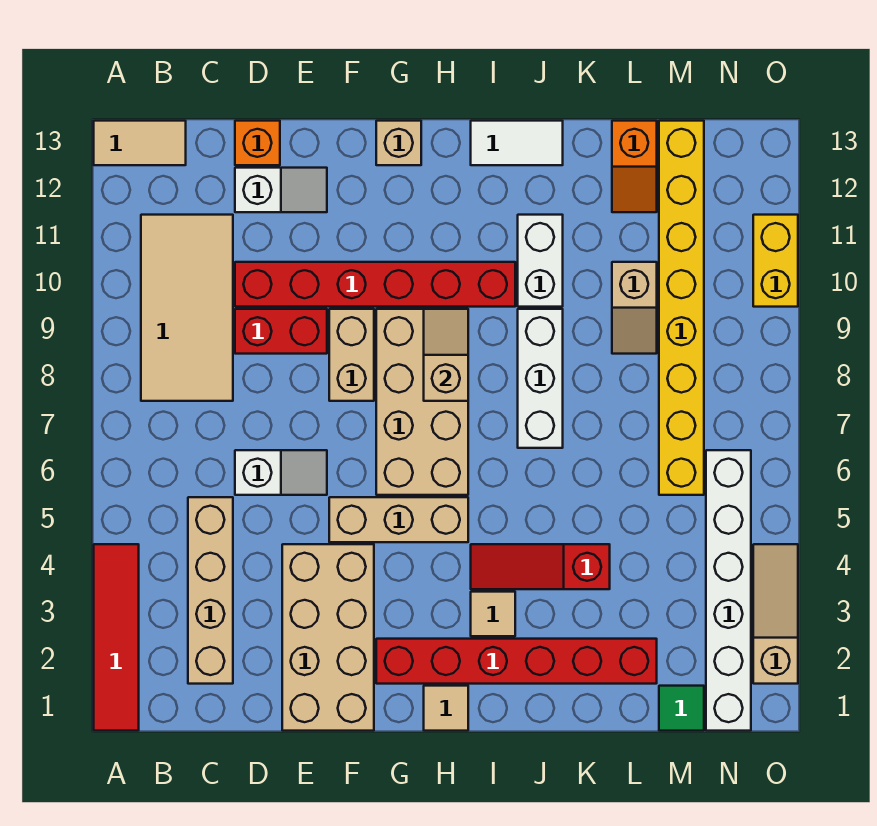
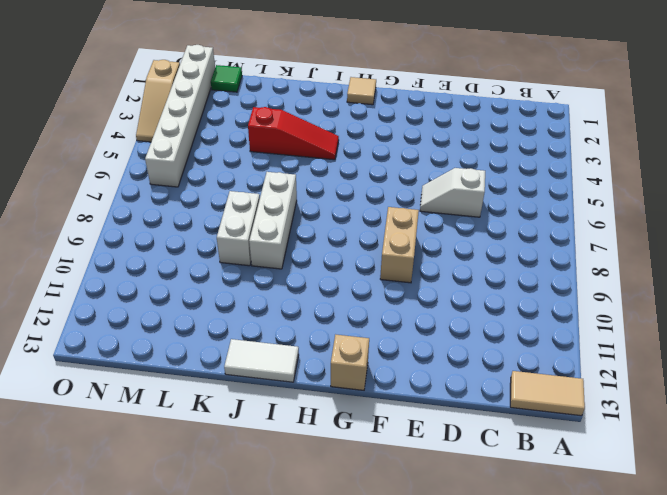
white brick K8:K9 level 1 -> white brick J10:J11 level 1
none -> red tile A1:A4 level 1
none -> tan tile B8:C11 level 1
none -> tan brick C2:C5 level 1

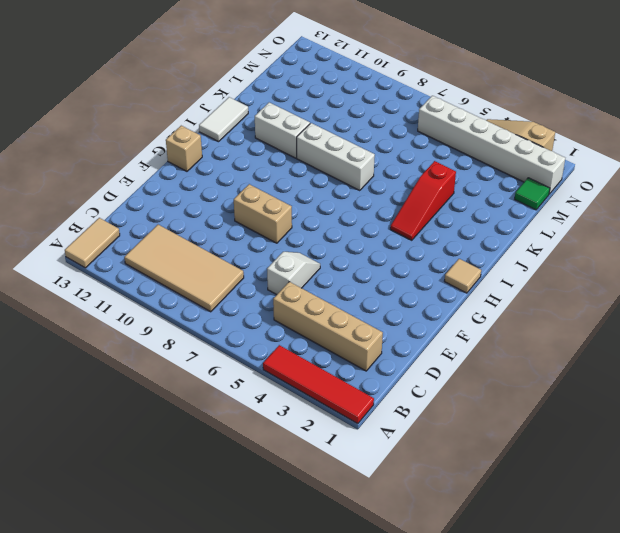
none -> red brick D9:E9 level 1
none -> red brick D10:I10 level 1
none -> white slope D12:E12 level 1 top D

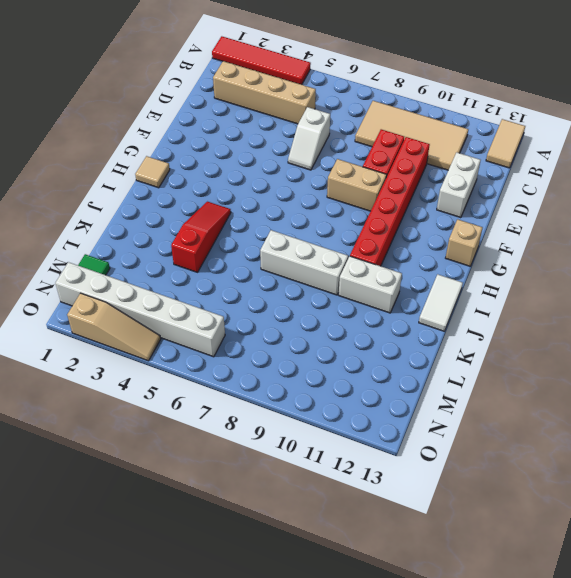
white brick D12:E12 level 1 -> white slope D12:E12 level 1 top D
none -> orange brick D13 level 1
none -> tan brick E1:F4 level 1
none -> tan brick F5:H5 level 1

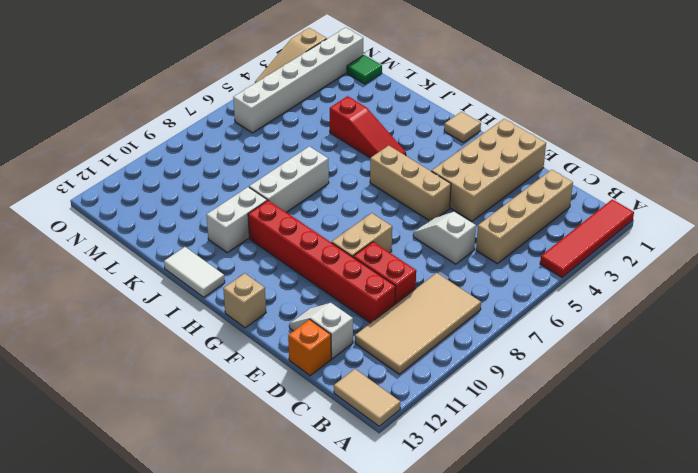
none -> red brick G2:L2 level 1
none -> tan brick G6:H9 level 1
none -> tan tile I3 level 1

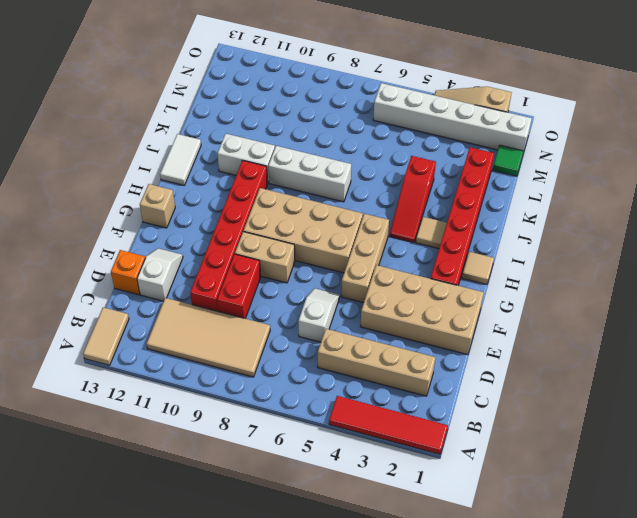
none -> tan slope L9:L10 level 1 top 10
none -> orange slope L12:L13 level 1 top 13
none -> yellow brick M6:M13 level 1

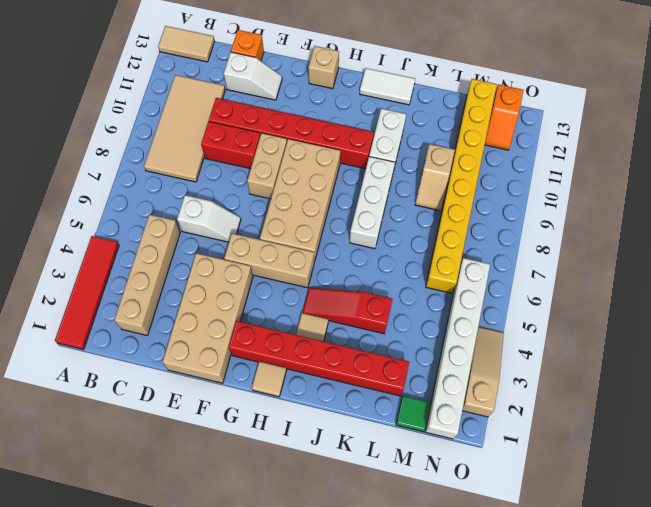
orange slope N12:N13 level 1 top 13 -> orange slope L12:L13 level 1 top 13
none -> yellow brick O10:O11 level 1
none -> tan slope H8:H9 level 2 top 8

